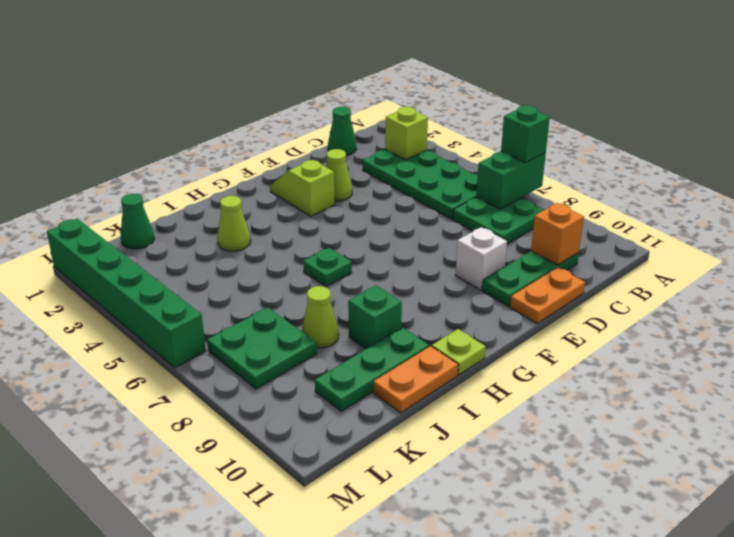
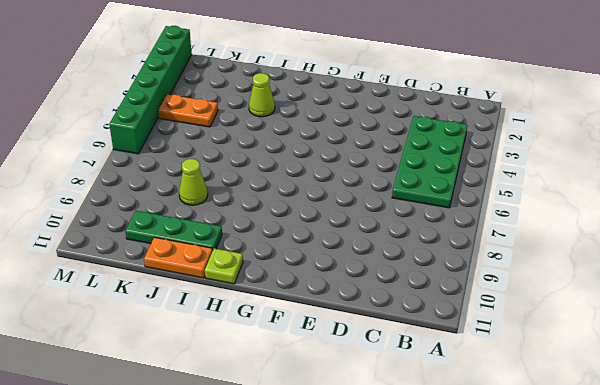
orange plate K4:L4 level 1 -> orange plate D11:E11 level 1
none -> green plate B7:C8 level 1
none -> green cone C1 level 1
none -> green plate C10:E10 level 1

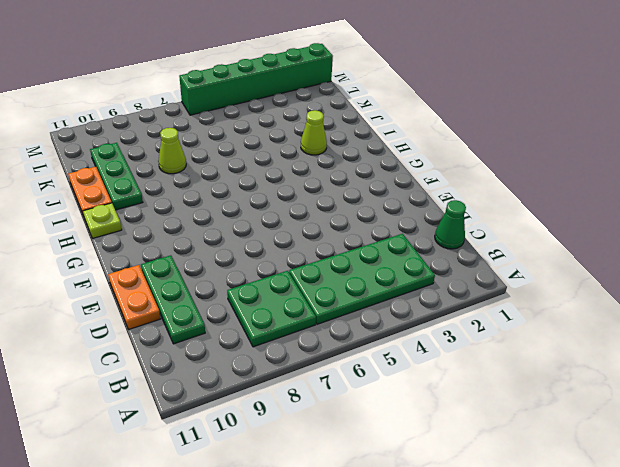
none -> lime cone E3 level 1
none -> white brick E9 level 1
none -> lime slope F2:F3 level 1 top 3

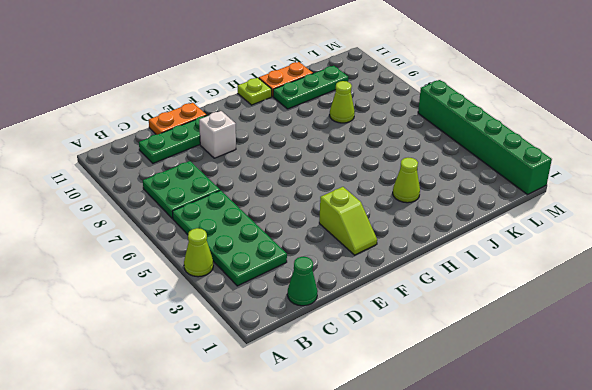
lime cone A4 level 1 -> lime cone E3 level 1
none -> green plate H6 level 1
none -> green brick I9 level 1
none -> green cone K1 level 1

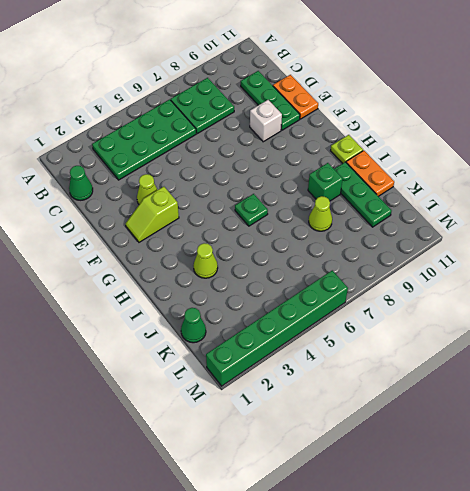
none -> green plate K7:L8 level 1
none -> green brick A7:B7 level 2
none -> lime brick B3 level 2

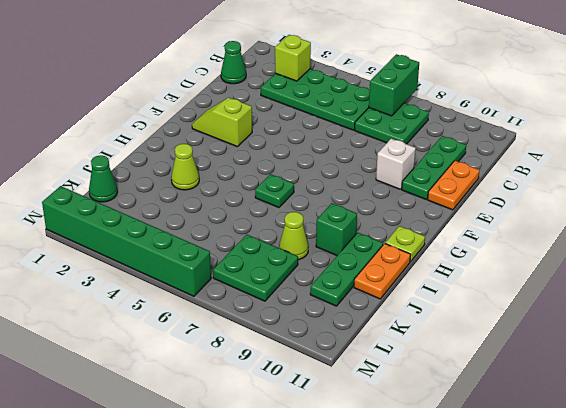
none -> lime cone E3 level 1
none -> orange brick C10 level 2
none -> green brick A7 level 3

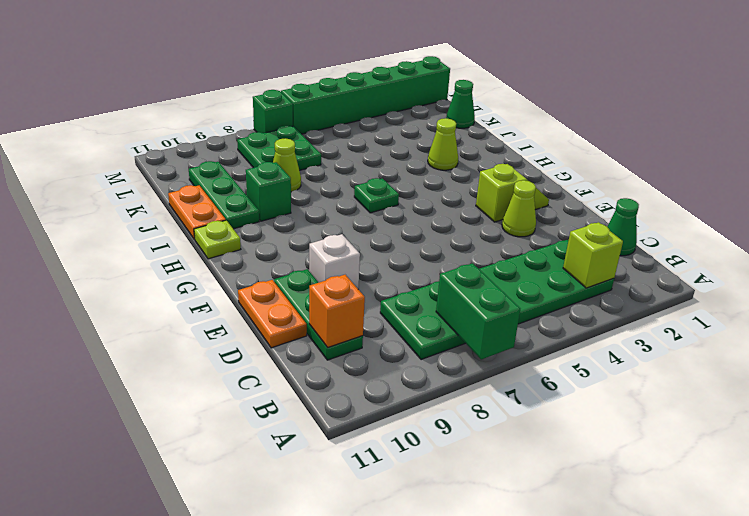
green brick M7 level 1 -> green brick A7 level 3

